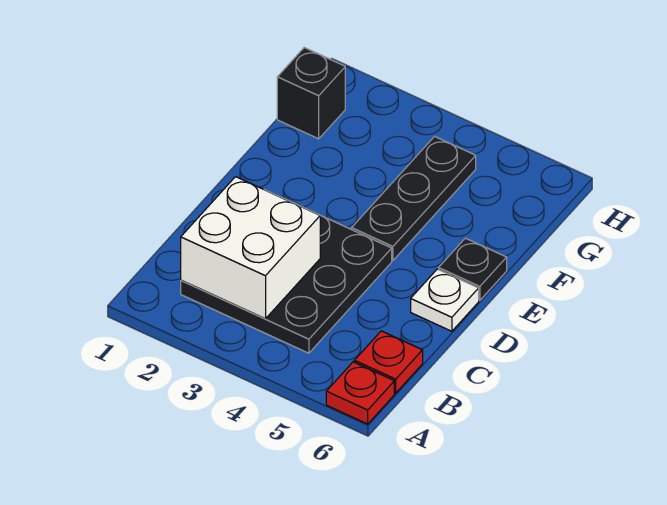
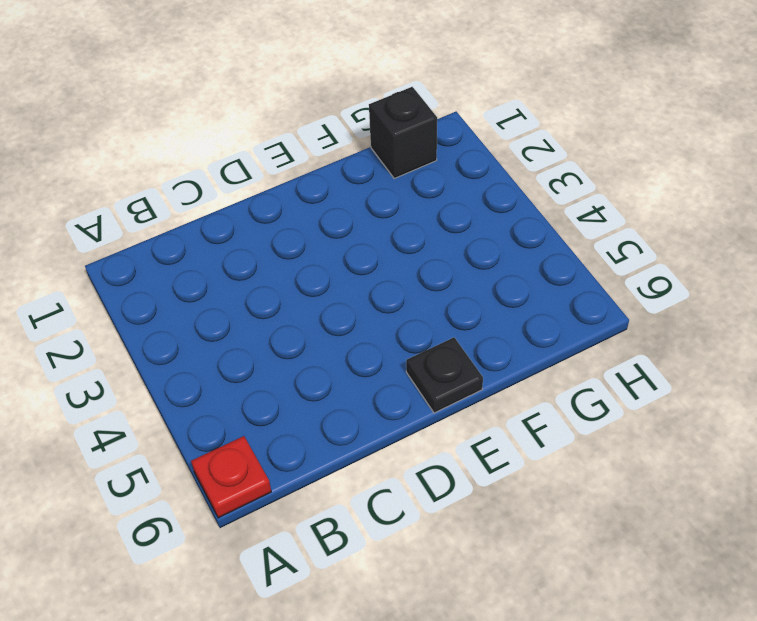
none -> black plate B2:D4 level 1
none -> red plate B6 level 1

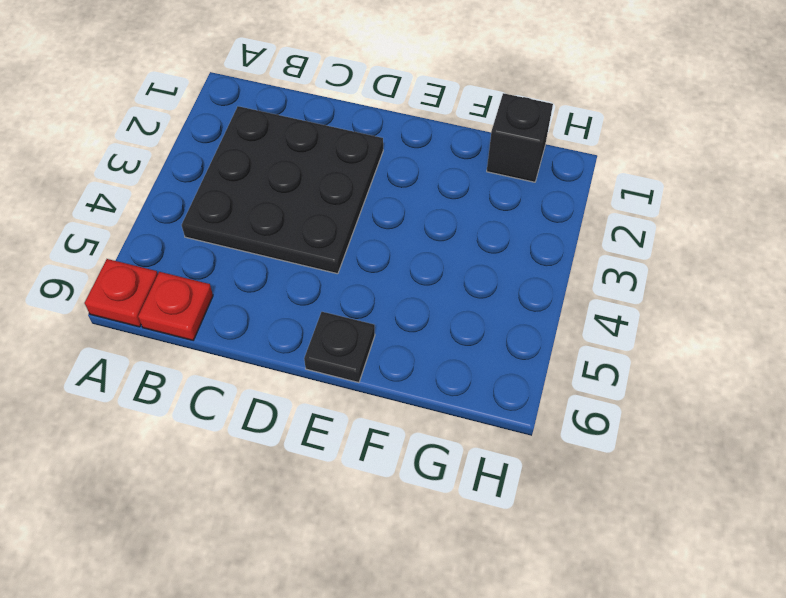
none -> white plate D6 level 1
none -> black plate E4:G4 level 1

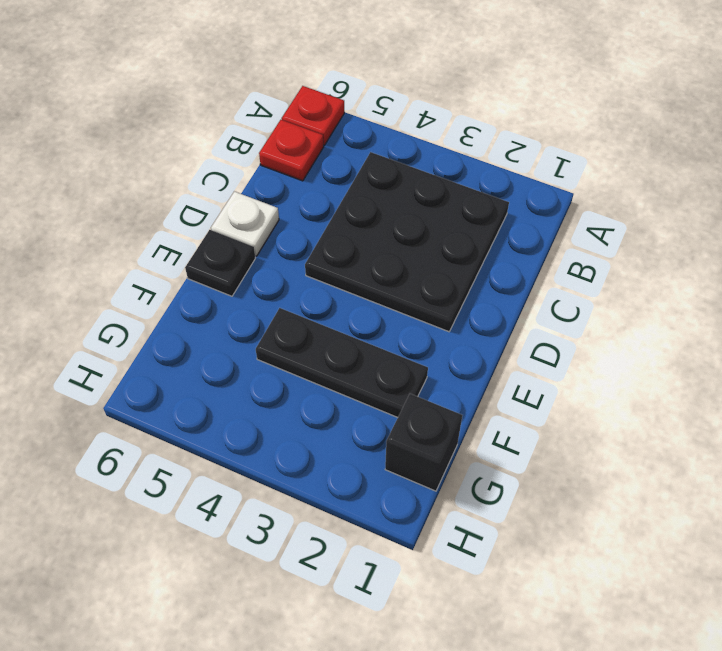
black plate F2:F4 level 1 -> black plate E4:G4 level 1
none -> white brick B2:C3 level 2

